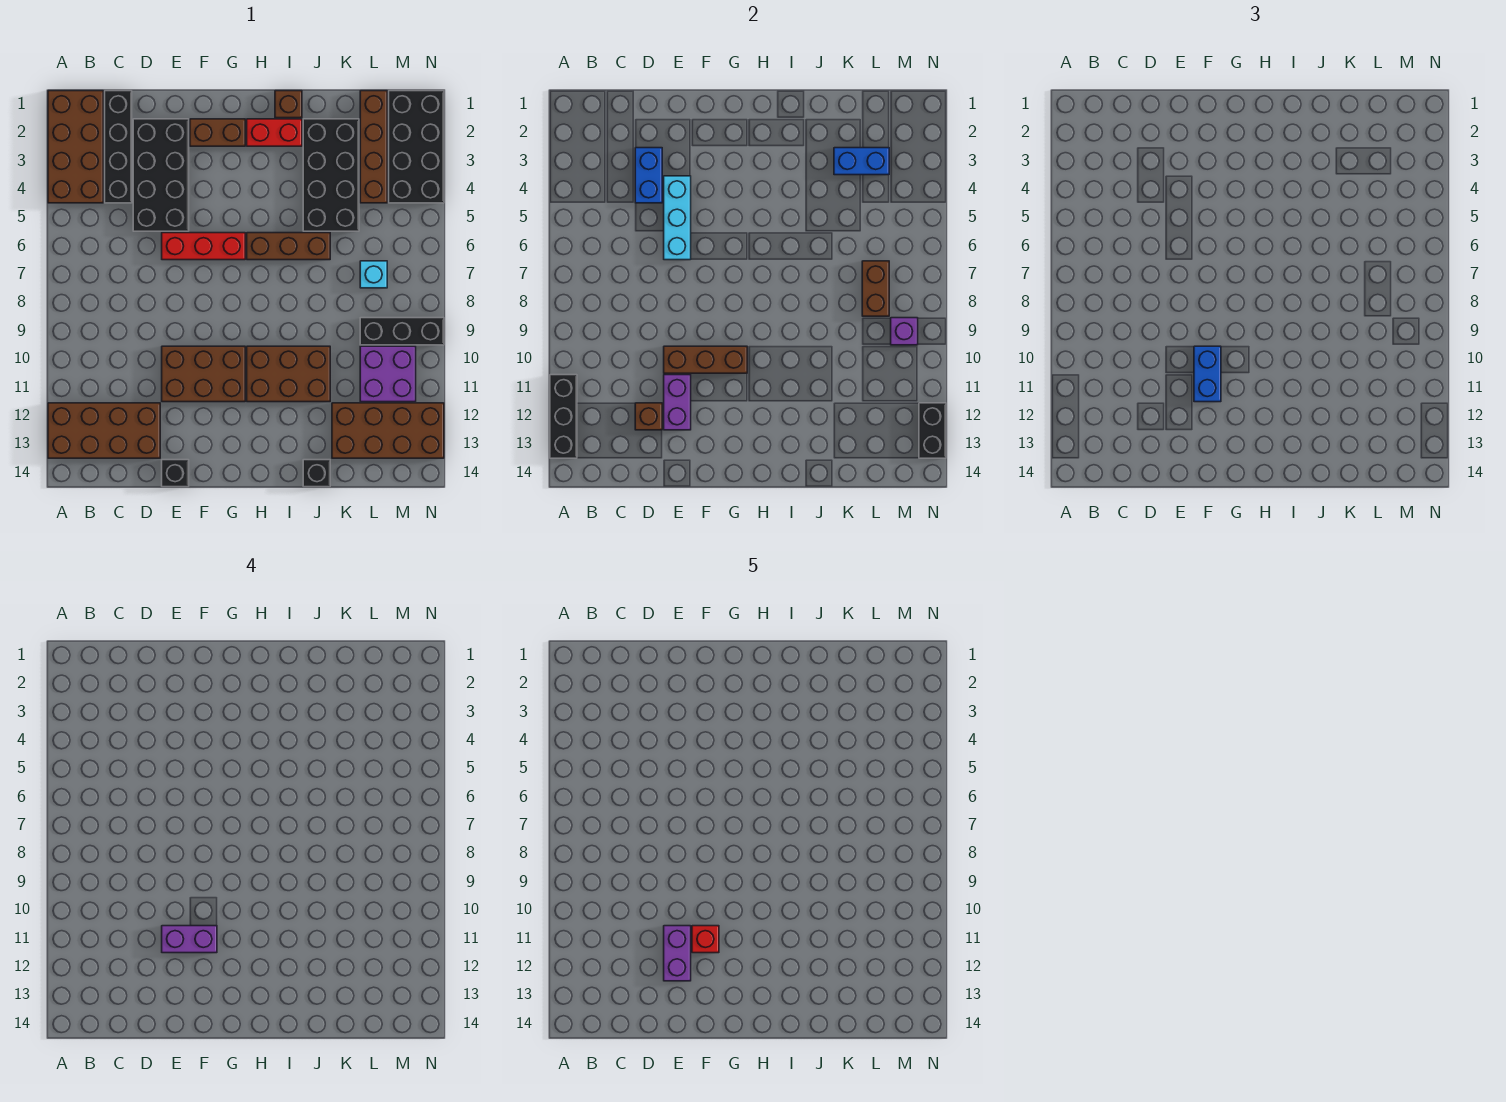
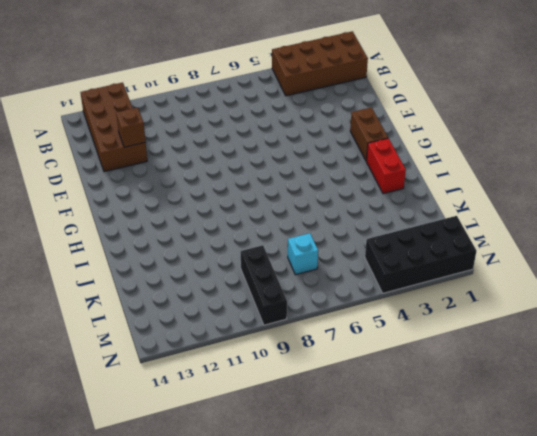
none -> black brick C1:C4 level 1
none -> black brick D2:E5 level 1
none -> red brick E6:G6 level 1
none -> brown brick E10:G11 level 1

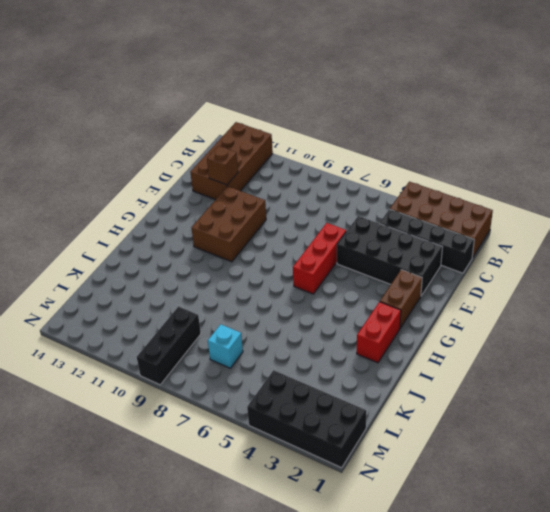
none -> black brick E14 level 1
none -> brown brick H6:J6 level 1
none -> brown brick H10:J11 level 1
none -> brown brick I1 level 1

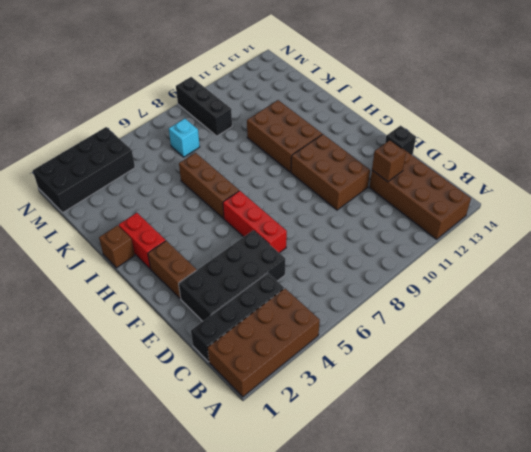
none -> black brick J2:K5 level 1
none -> black brick J14 level 1
none -> brown brick K12:N13 level 1
none -> brown brick L1:L4 level 1

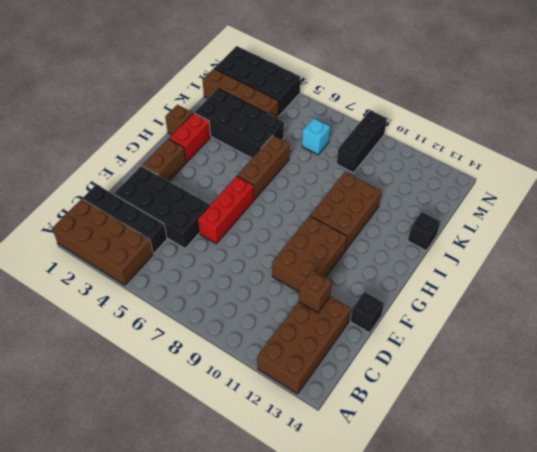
none -> brown brick K12:N13 level 1
none -> purple brick L10:M11 level 1
none -> black brick A11:A13 level 2
none -> blue brick D3:D4 level 2

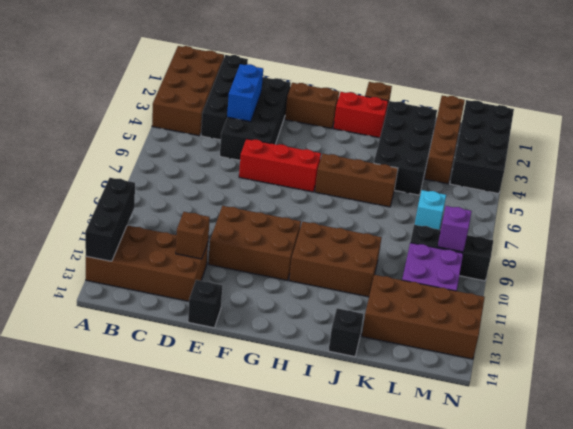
none -> cyan brick E4:E6 level 2
none -> brown brick E10:G10 level 2
none -> purple brick E11:E12 level 2
none -> blue brick K3:L3 level 2

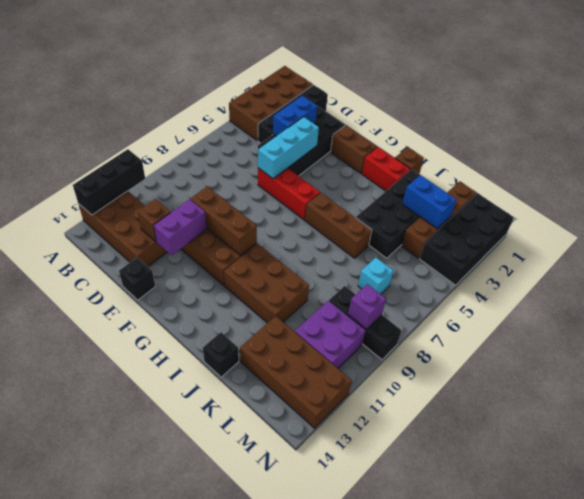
none -> brown brick L7:L8 level 2
none -> black brick N12:N13 level 2
none -> blue brick F10:F11 level 3
none -> purple brick E11:F11 level 4

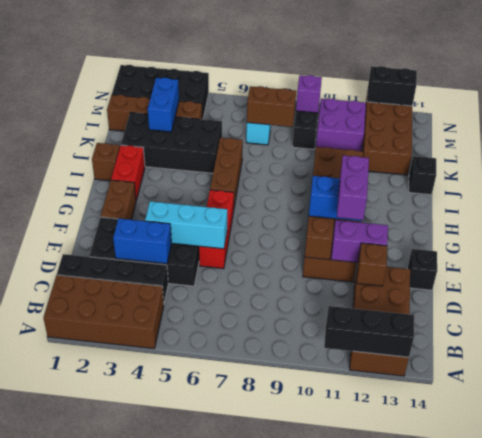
none -> purple brick E11:E12 level 5
none -> red brick F11 level 5

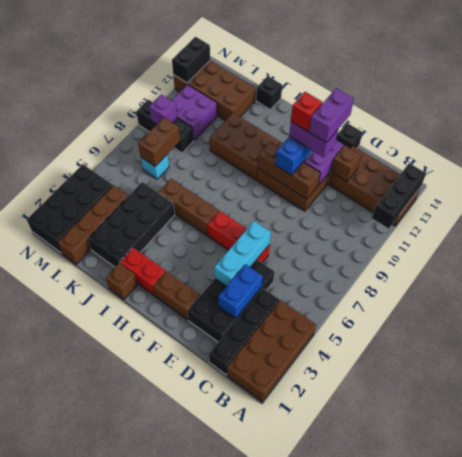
none -> blue brick K3:L3 level 2

